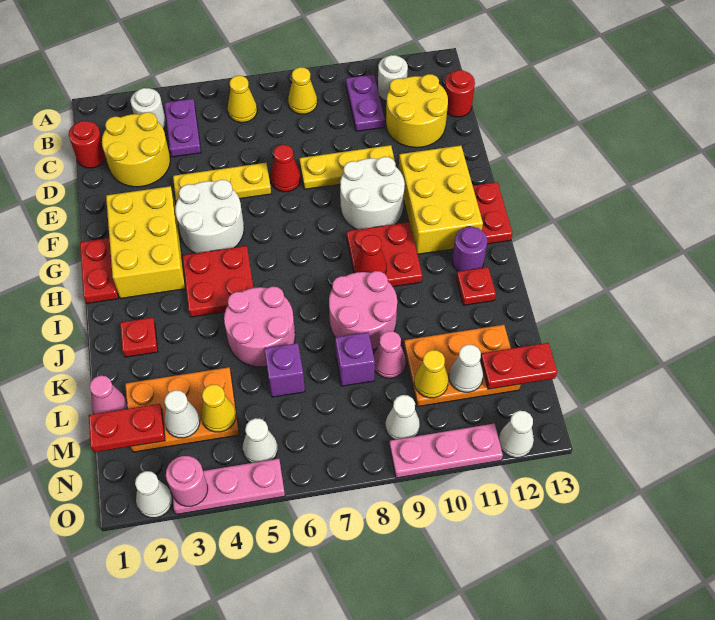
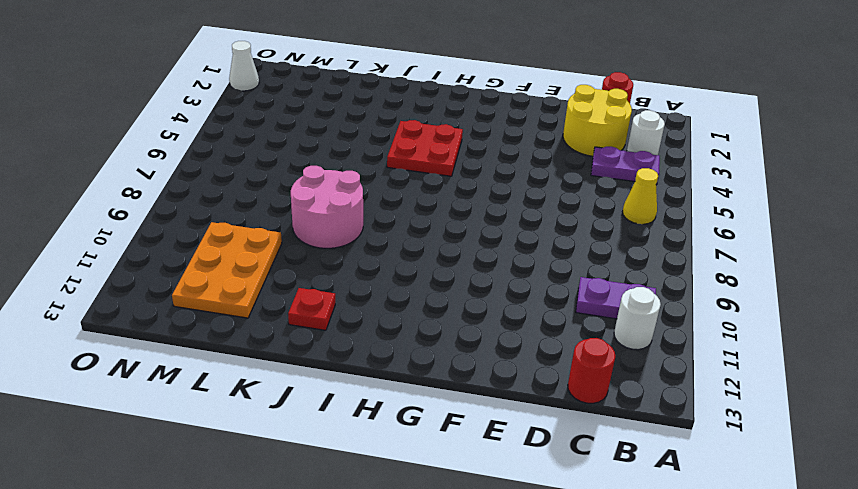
none -> yellow cone B8 level 1
none -> yellow round brick C11:D12 level 1
none -> yellow plate E4:E6 level 1
none -> red cone E7 level 1

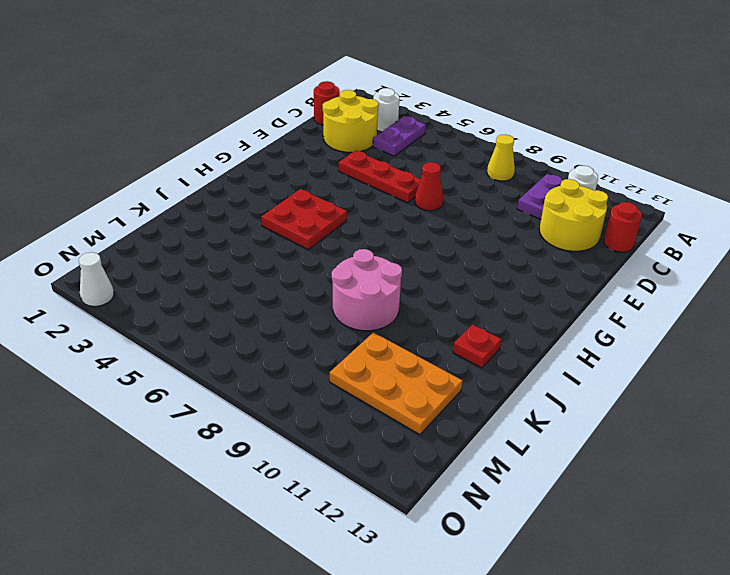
red plate E4:E6 level 1 -> yellow plate E4:E6 level 1
none -> yellow cone B6 level 1
none -> yellow plate E8:E10 level 1
none -> yellow brick F2:H3 level 1
none -> white round brick F4:G5 level 1

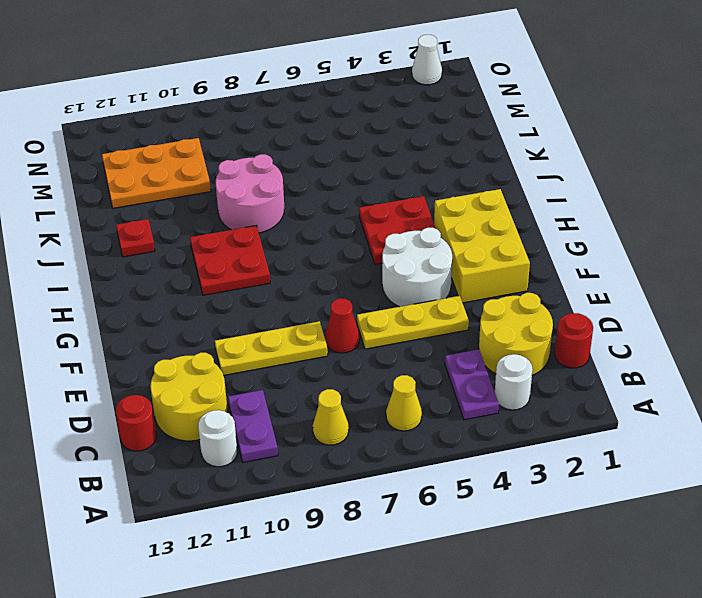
none -> white round brick F9:G10 level 1
none -> yellow brick F11:H12 level 1
none -> red plate G1:H1 level 1
none -> red plate G13:H13 level 1

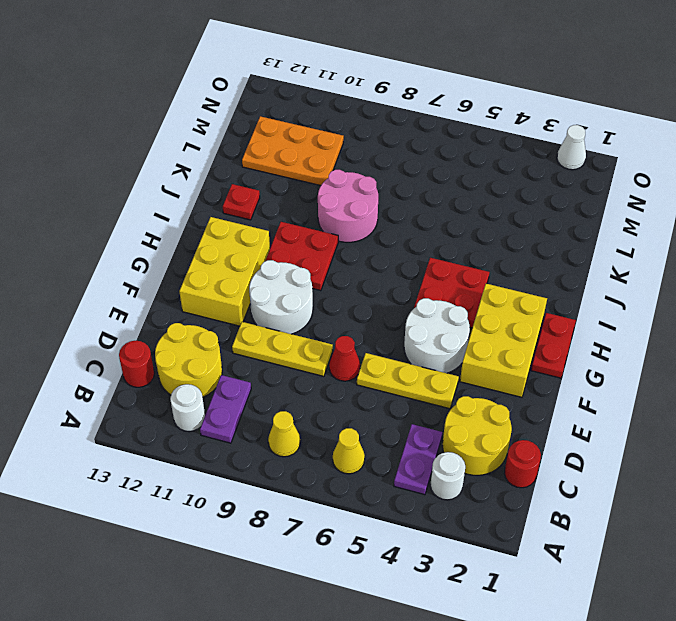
none -> red plate G13:H13 level 1
none -> purple round brick I12 level 1
none -> red plate J2 level 1
none -> pink round brick J5:K6 level 1

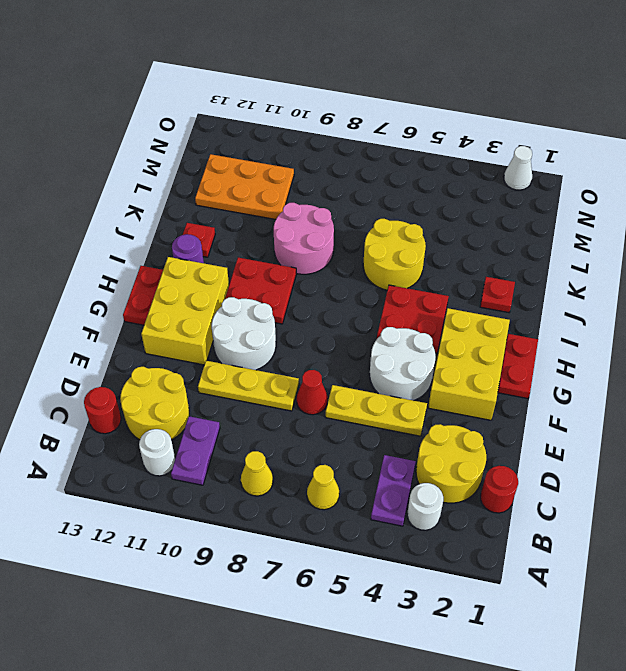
yellow round brick J5:K6 level 1 -> pink round brick J5:K6 level 1
none -> pink cone L1 level 1
none -> orange plate L2:M4 level 1
none -> purple brick L6 level 1
none -> purple brick L8 level 1

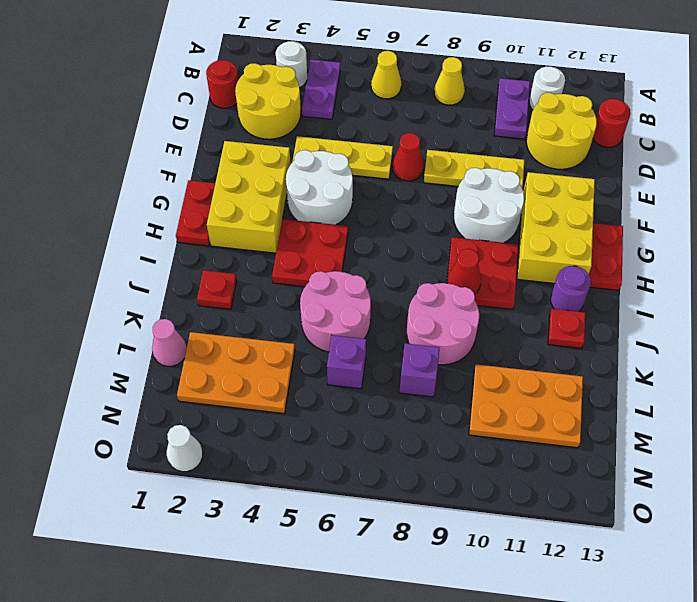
none -> pink cone L9 level 1
none -> white cone N5 level 1
none -> white cone N9 level 1
none -> pink plate O3:O5 level 1

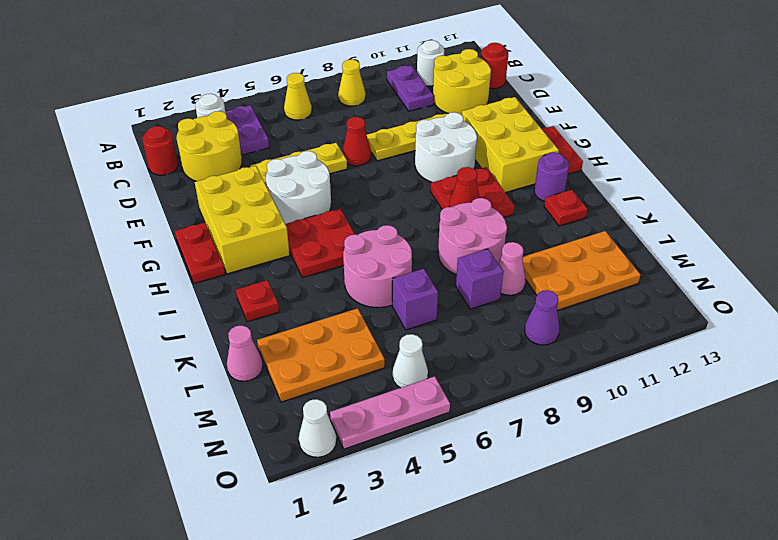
purple cone N9 level 1 -> white cone N9 level 1
none -> pink plate O9:O11 level 1
none -> white cone O12 level 1
none -> red plate M1:M2 level 2
none -> white cone M3 level 2

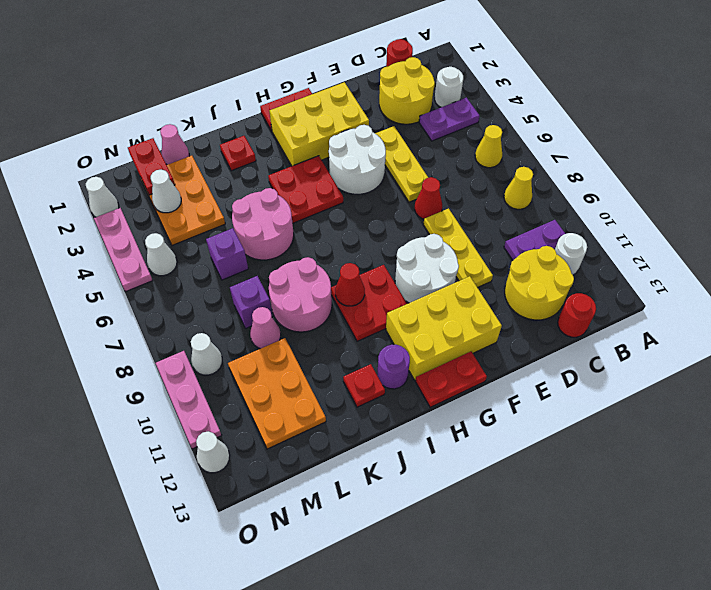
none -> yellow cone M4 level 2
none -> yellow cone M10 level 2
none -> white cone M11 level 2
none -> red plate M12:M13 level 2

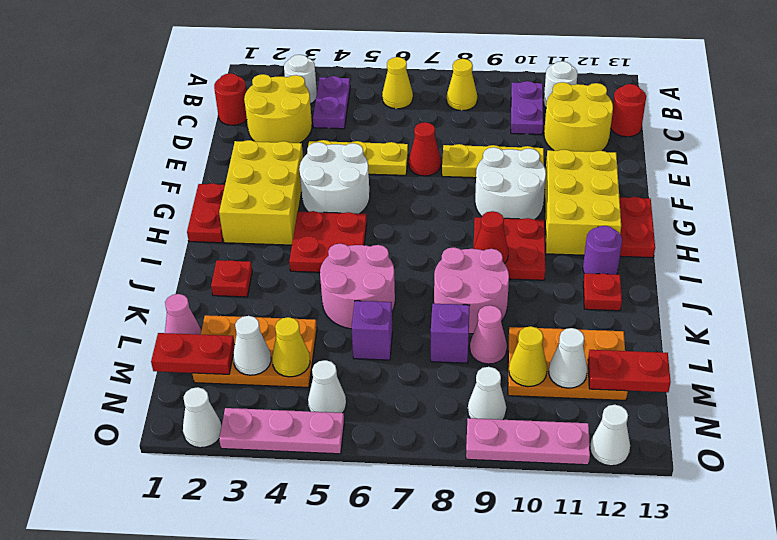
none -> pink round brick O3 level 2

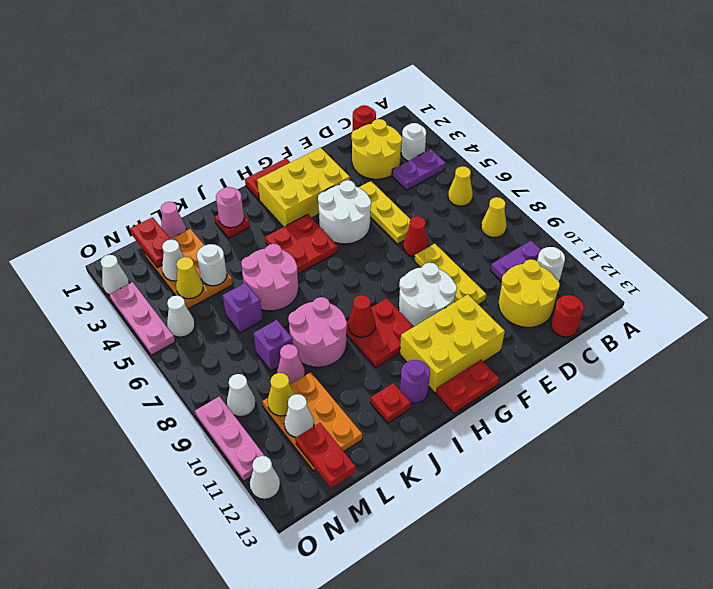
pink round brick J2 level 2 -> pink round brick O3 level 2
white round brick L4 level 2 -> none

